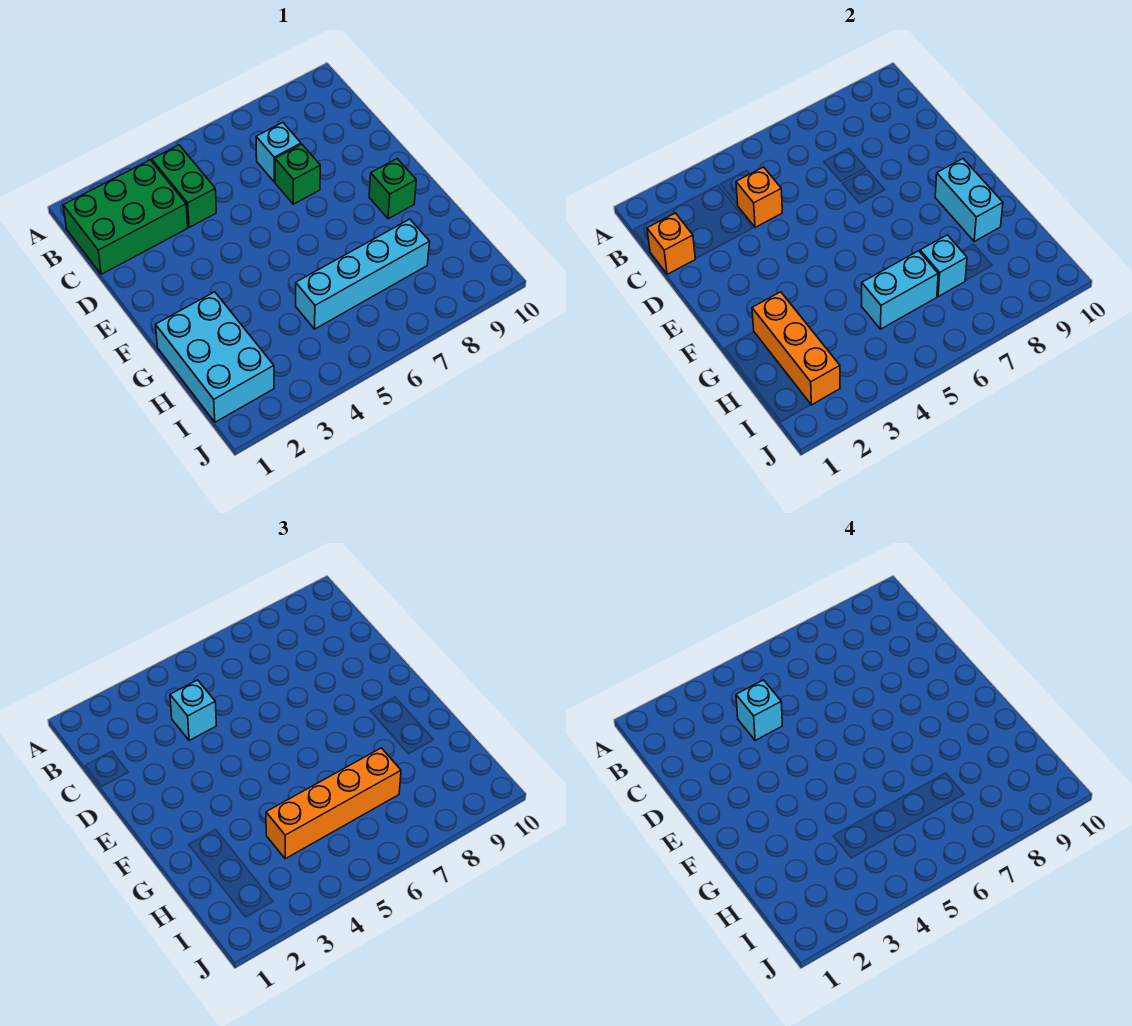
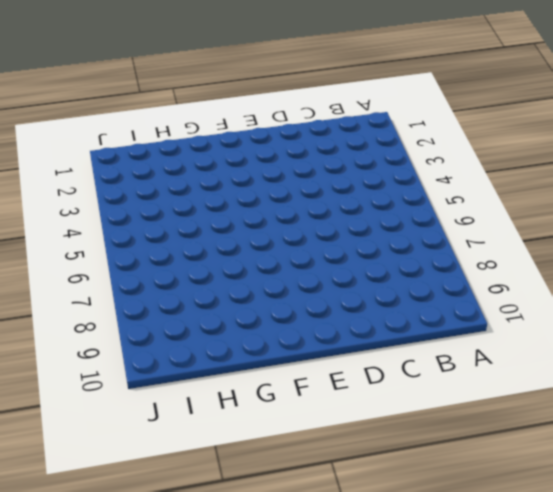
none -> green brick B1:C3 level 1
none -> green brick B4:C4 level 1
none -> cyan brick C7 level 1

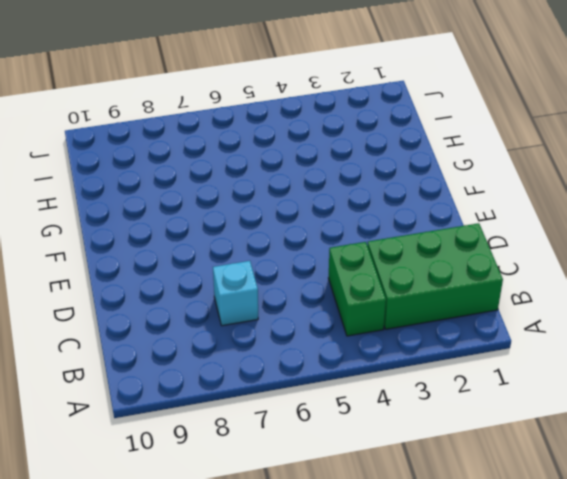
none -> green brick D7 level 1
none -> green brick F9 level 1
none -> cyan brick G1:I2 level 1

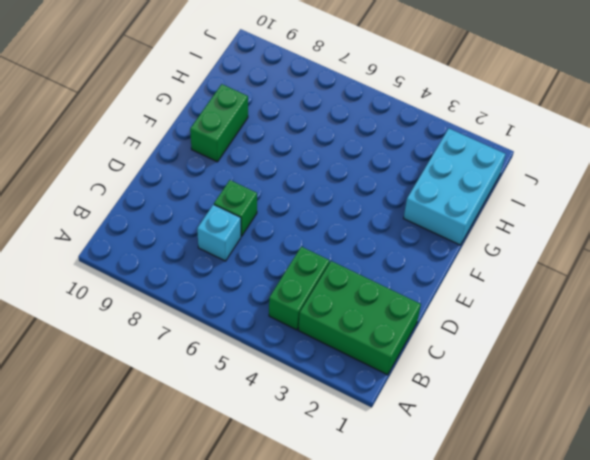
green brick F9:G9 level 1 -> green brick F9 level 1
none -> cyan brick H5:H8 level 1
none -> orange brick C1 level 2
none -> orange brick C4 level 2

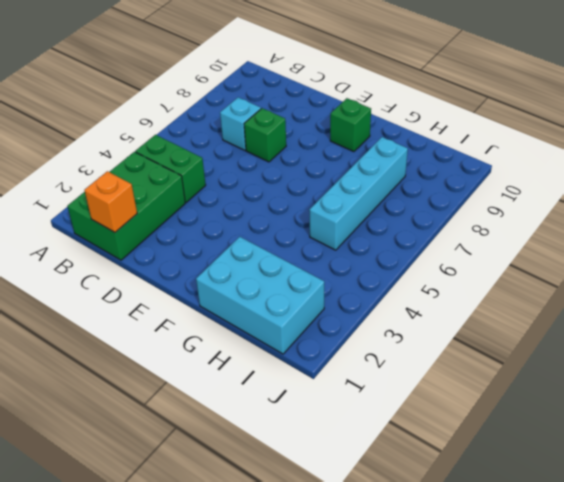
none -> orange brick C4 level 2
none -> cyan brick F9:G9 level 2
none -> orange brick G2:I2 level 2

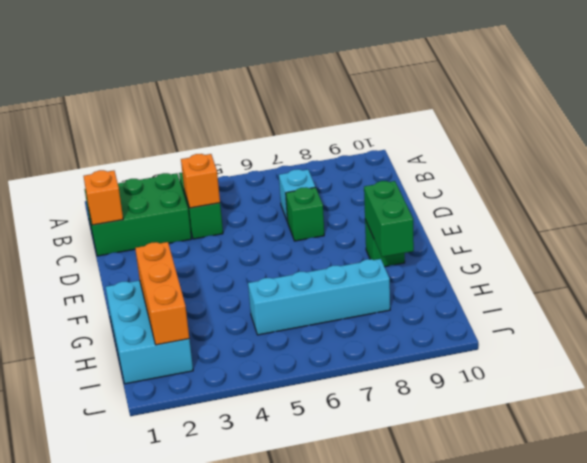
green brick F9:G9 level 2 -> cyan brick F9:G9 level 2
none -> cyan brick H5:H6 level 2
none -> cyan brick H7 level 2
none -> cyan brick C4 level 3

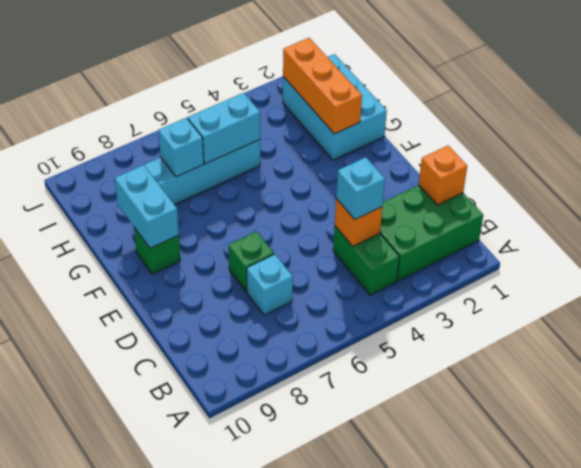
none -> orange brick H4:H7 level 3
none -> cyan brick C4 level 4

